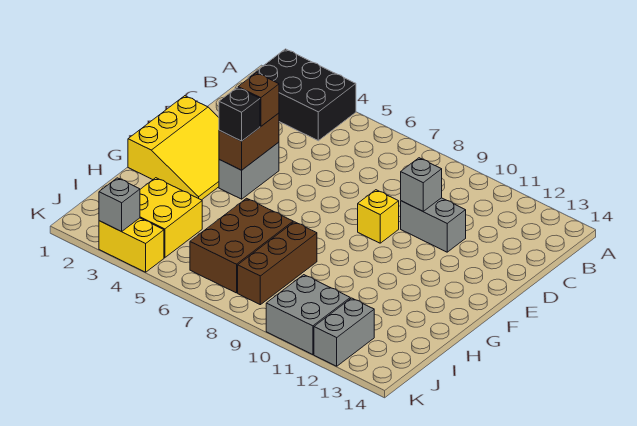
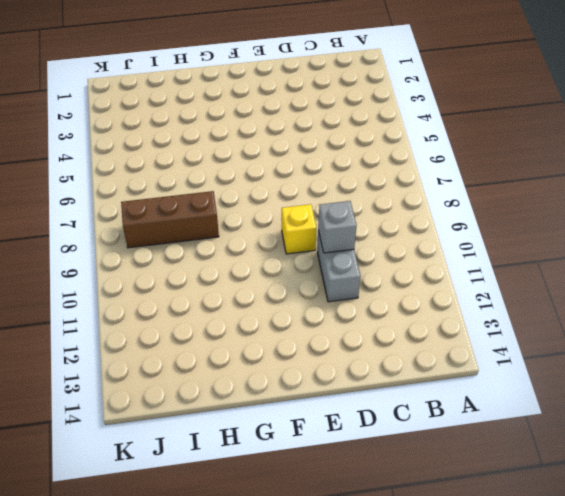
none -> black brick A2:B4 level 1
none -> yellow slope E1:G3 level 1 top 1
none -> grey brick E4:F4 level 1

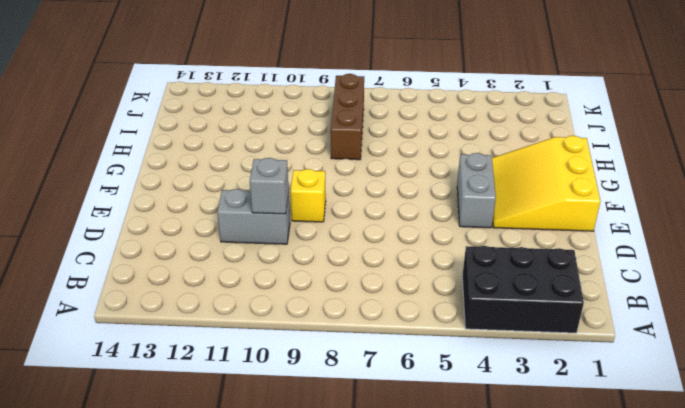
none -> brown brick H6:J7 level 1
none -> yellow brick I3:J4 level 1
none -> grey brick J10:K11 level 1

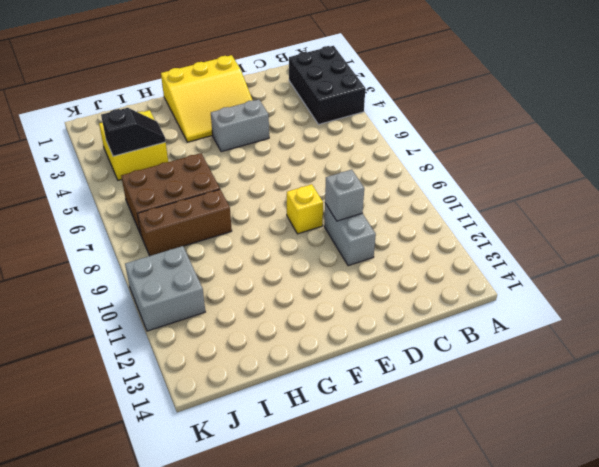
black slope I4:J4 level 2 top J -> none
none -> grey brick J12:K12 level 1
none -> yellow brick K3:K4 level 1
none -> brown brick E4:F4 level 2

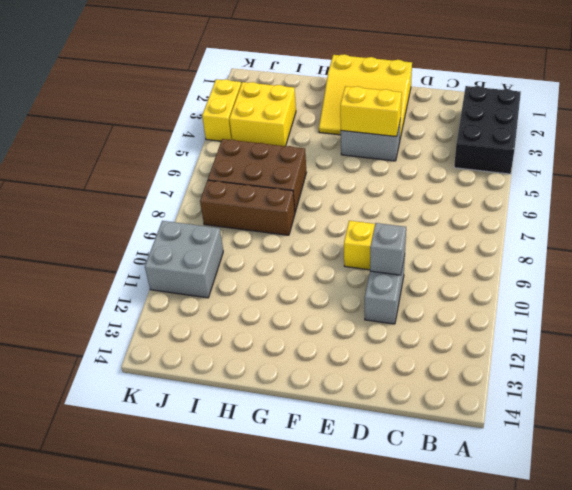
yellow brick E4:F4 level 2 -> brown brick E4:F4 level 2
none -> grey brick J12:K12 level 1
none -> grey brick K3 level 2
none -> brown brick E4 level 3

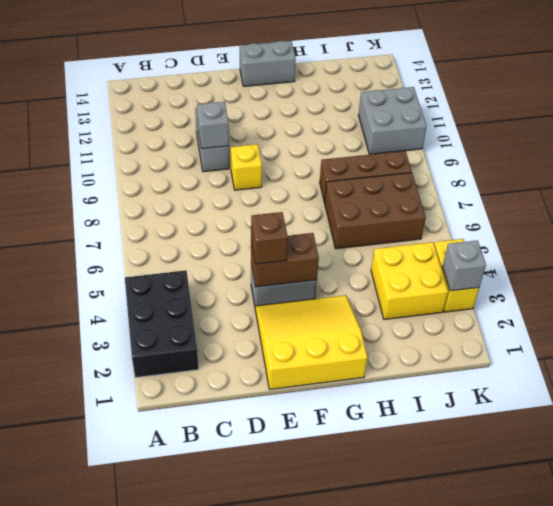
grey brick F14:G14 level 1 -> grey brick J12:K12 level 1
none -> black brick F4 level 3

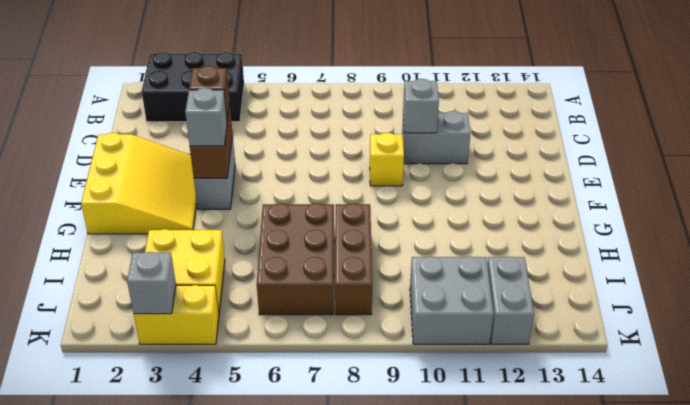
grey brick F4 level 3 -> black brick F4 level 3

